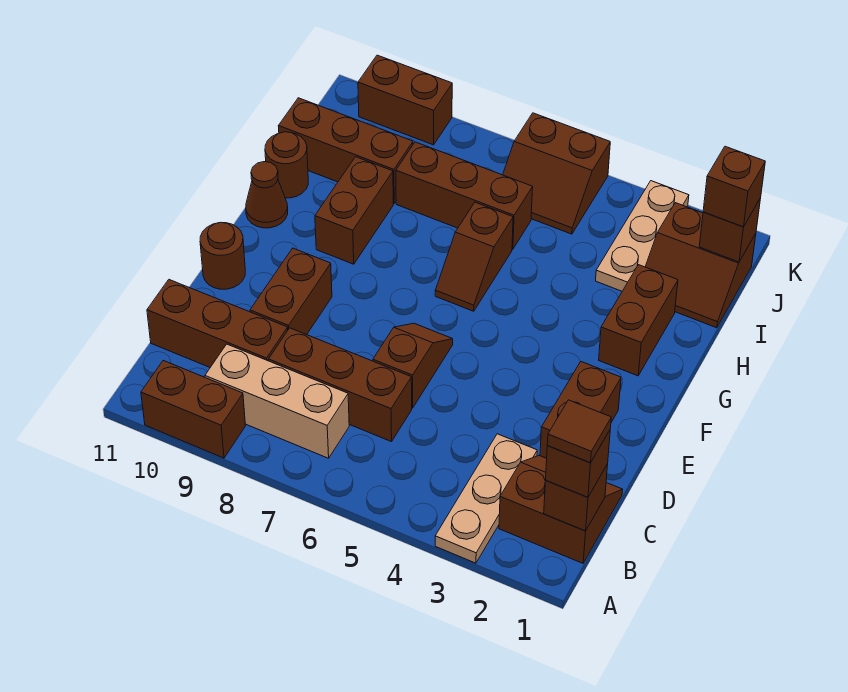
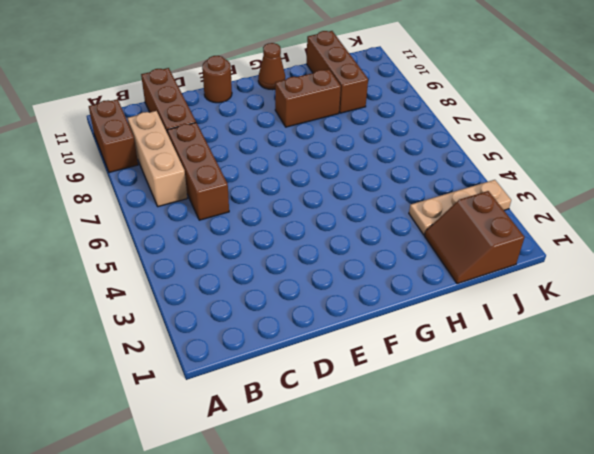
none -> tan plate A3:C3 level 1
none -> brown slope B1:C2 level 1 top B
none -> brown brick D2:E2 level 1

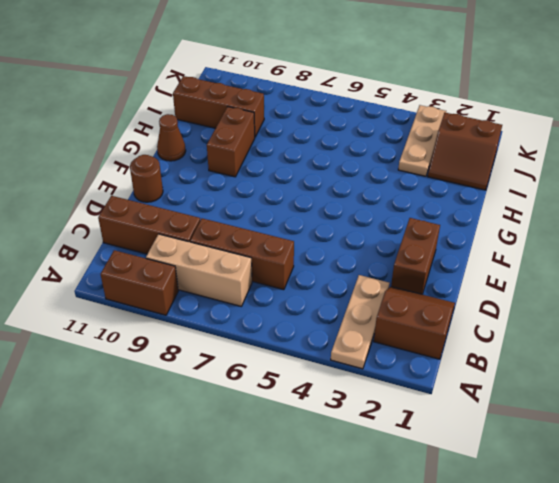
none -> brown slope D6:E6 level 1 top D
none -> brown brick D9:E9 level 1
none -> brown brick G2:H2 level 1

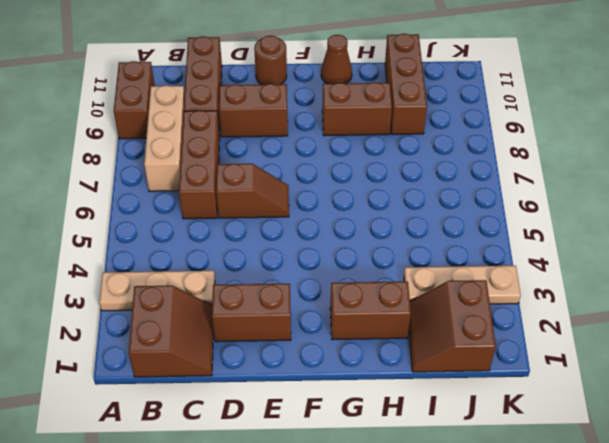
none -> brown slope G6:H6 level 1 top H
none -> brown round brick H11 level 1
none -> brown brick I6:I8 level 1

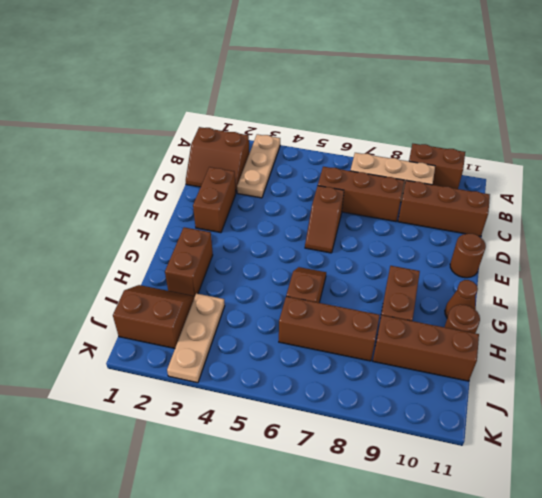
none -> brown brick D9:E9 level 1
none -> brown slope J5:K6 level 1 top K
none -> brown brick K9:K10 level 1

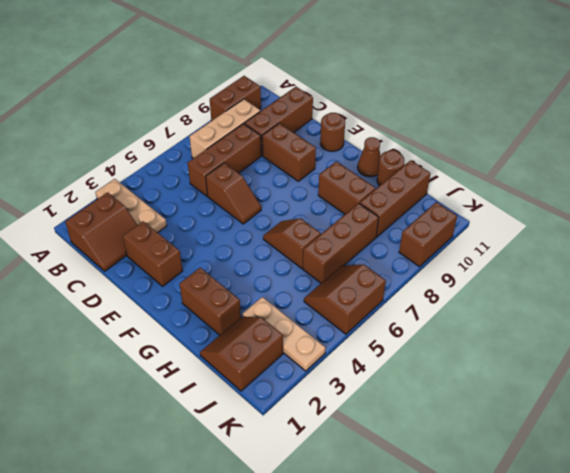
none -> brown brick B1 level 2
none -> brown brick J1 level 2
none -> brown brick B1 level 3

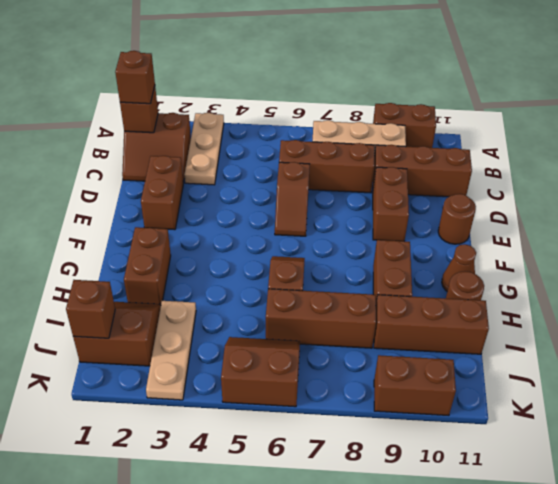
none -> brown brick J1 level 3
none -> brown tile B1 level 4

